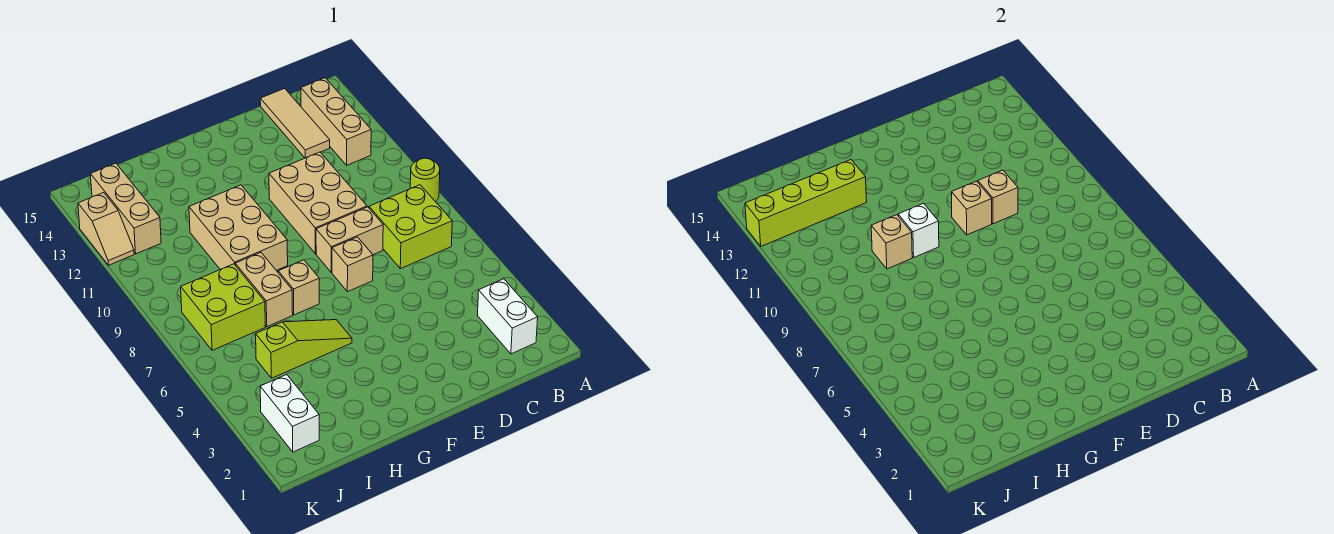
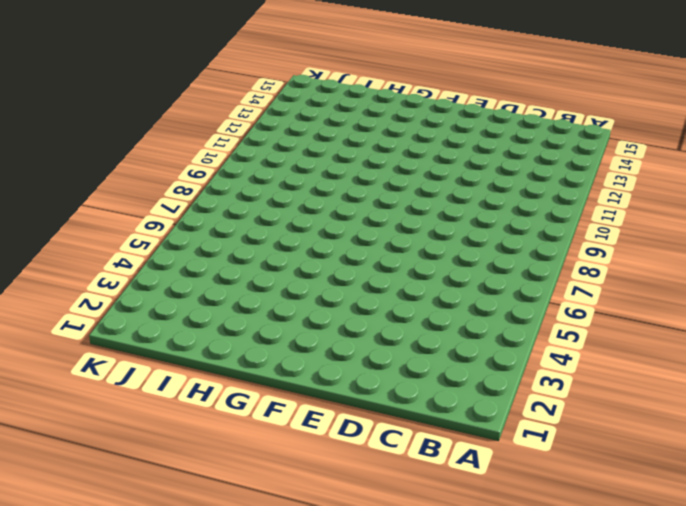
none -> lime round brick A9 level 1
none -> white brick B2:B3 level 1
none -> lime brick B7:C8 level 1

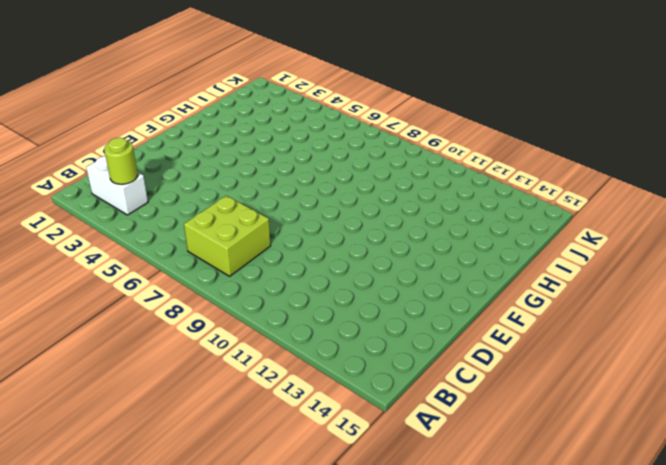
lime round brick B3 level 2 -> lime round brick A9 level 1
none -> tan brick B12:B14 level 1
none -> tan tile C13:C15 level 1
none -> tan brick D8:E8 level 1

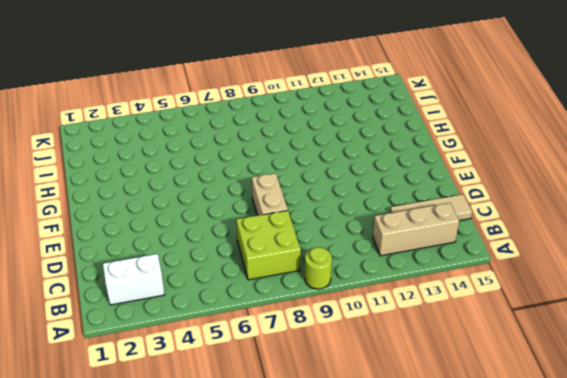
none -> tan brick D9:E11 level 1
none -> tan brick E7 level 1
none -> lime slope G5:I5 level 1 top I

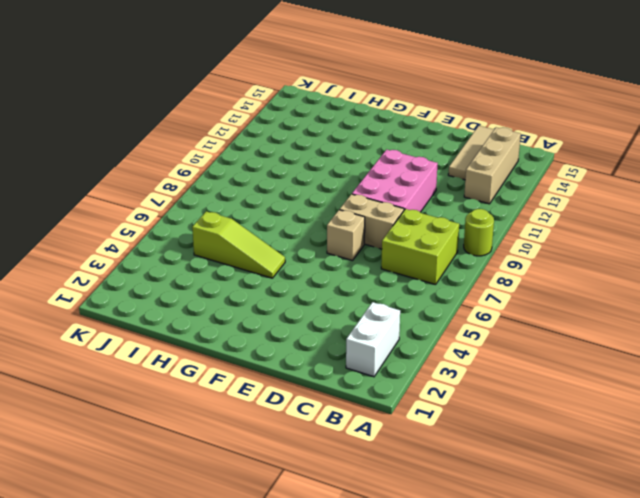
pink brick D9:E11 level 1 -> tan brick D9:E11 level 1
none -> tan brick G7 level 1
none -> tan brick G9:H11 level 1
none -> tan brick H7:H8 level 1

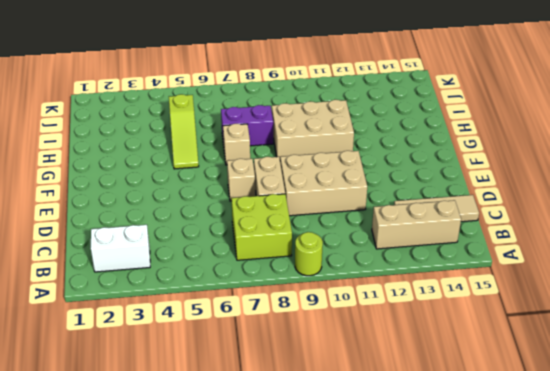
purple brick H7:H8 level 1 -> tan brick H7:H8 level 1
none -> lime brick I7:J8 level 1
none -> white brick J2:J3 level 1
none -> tan brick J12:J14 level 1

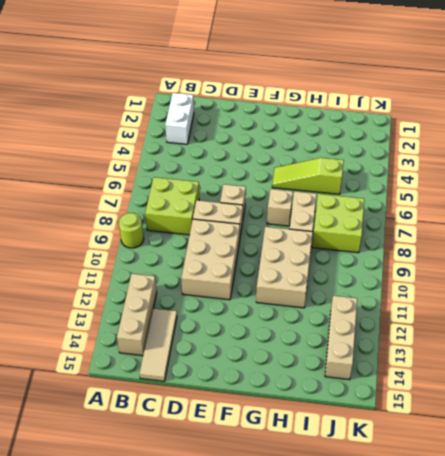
none -> white brick J2:J3 level 1
none -> tan slope K12:K13 level 1 top 13
none -> tan brick D10 level 2

